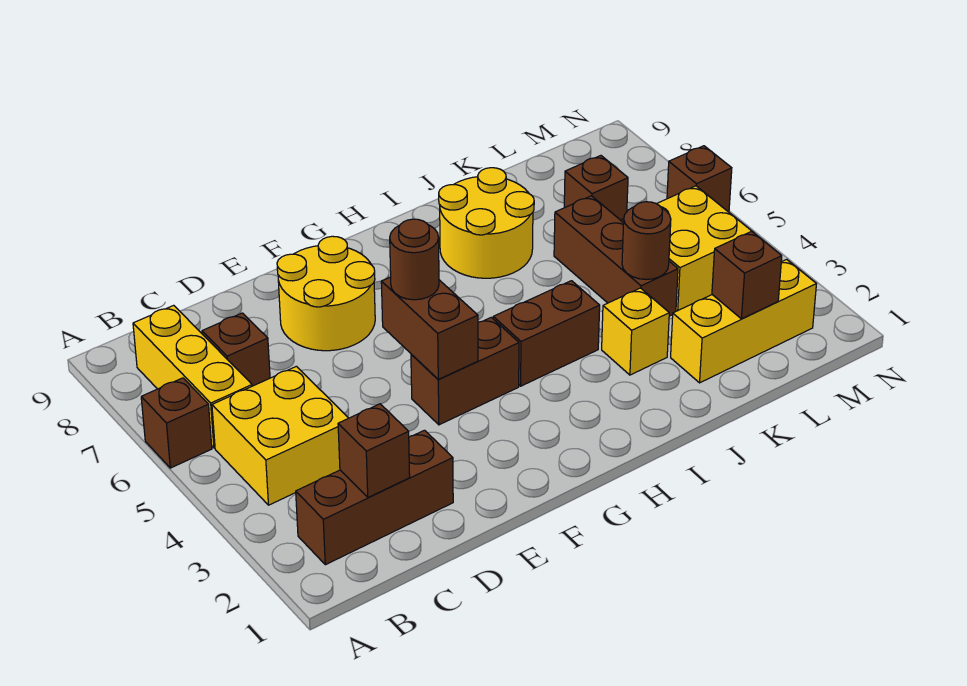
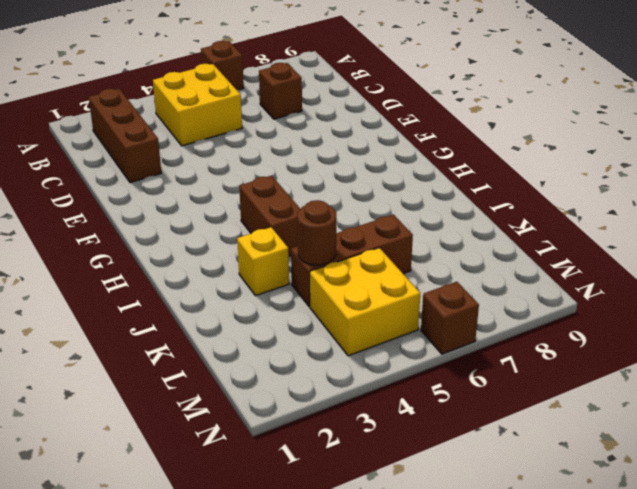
none -> yellow brick B6:B8 level 1
none -> yellow round brick E7:F8 level 1
none -> brown brick F4:G4 level 1

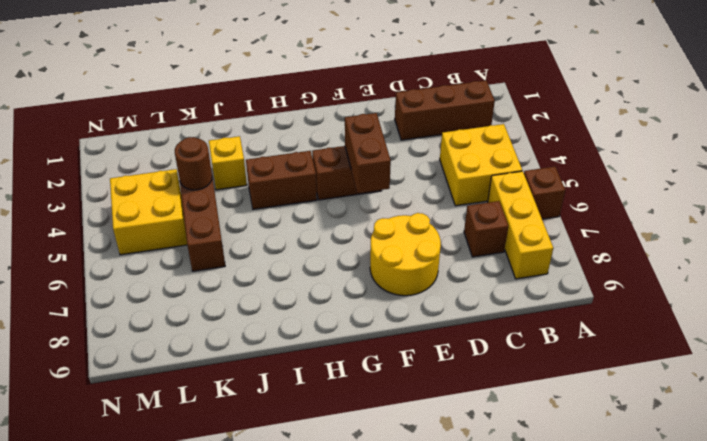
none -> yellow round brick I7:J8 level 1
none -> yellow brick K2:M2 level 1
none -> brown brick L7 level 1

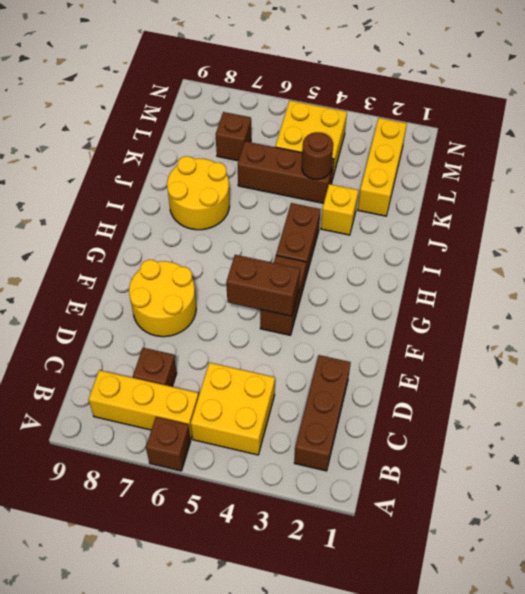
none -> brown brick N6 level 1
none -> brown brick C2 level 2
none -> brown brick L2 level 2

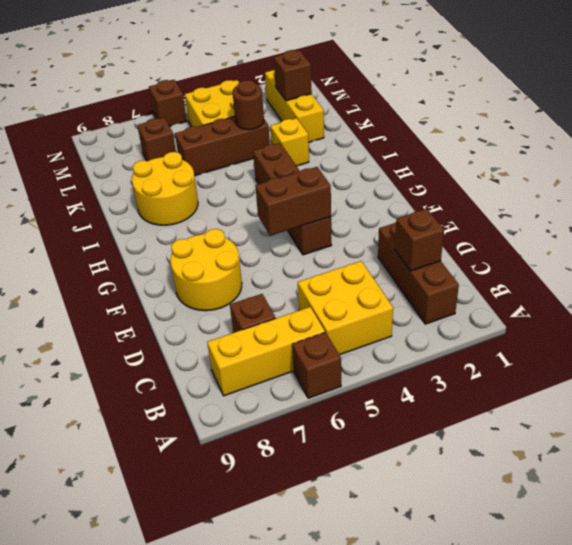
none -> brown round brick F5 level 3

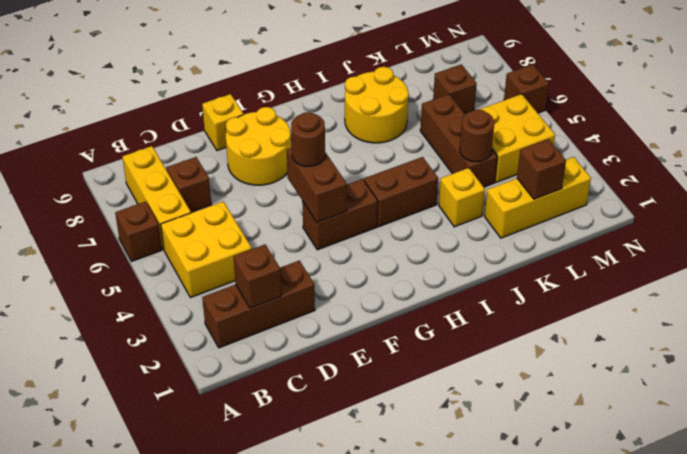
yellow brick E9 level 1 -> none

